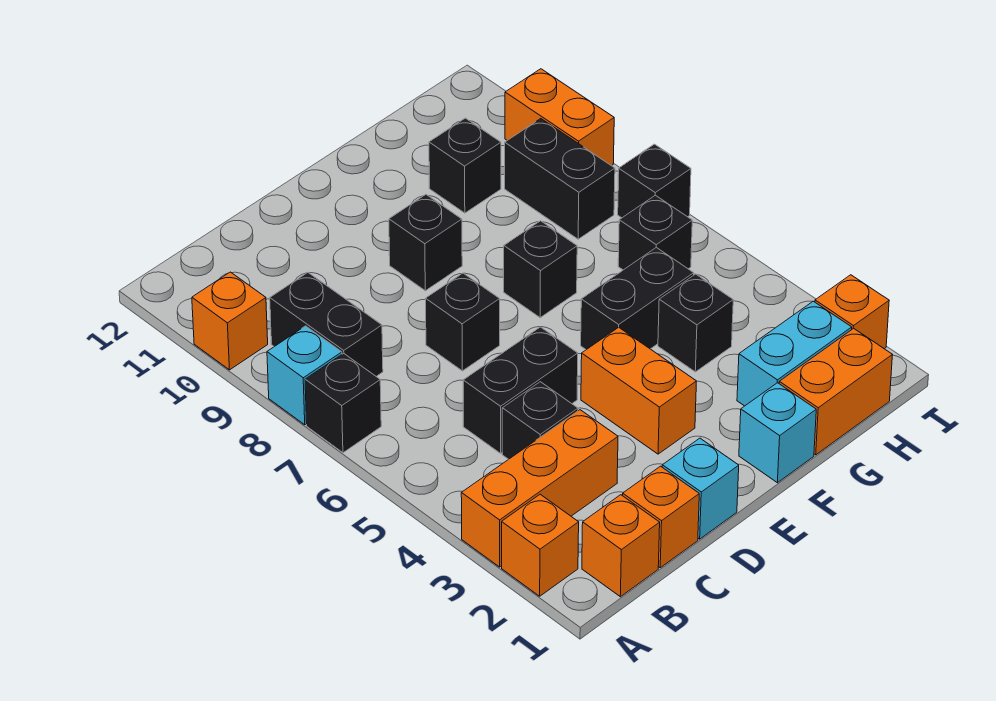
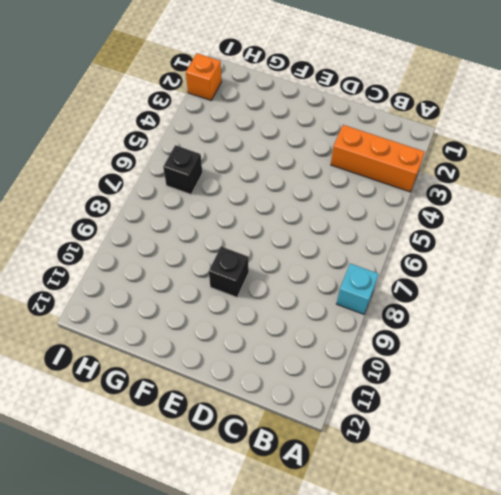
none -> orange brick A2 level 1
none -> black brick A7 level 1
none -> orange brick A10 level 1

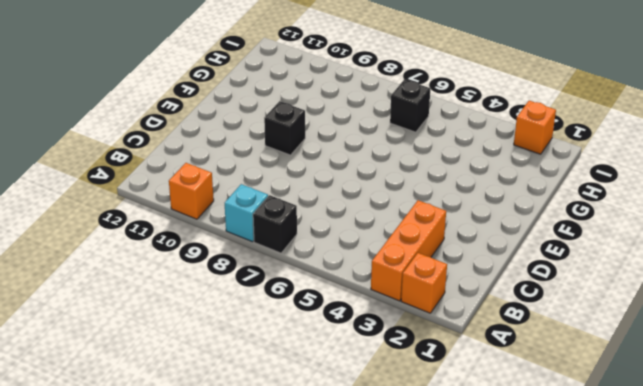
none -> orange brick B1 level 1
none -> black brick B8:B9 level 1
none -> orange brick C1 level 1

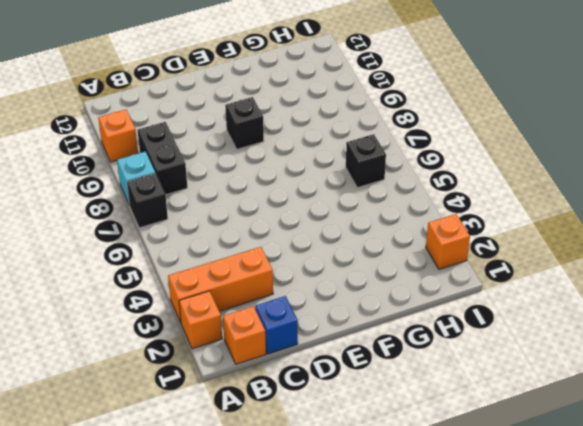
blue brick C1 level 1 -> orange brick C1 level 1
none -> black brick C4 level 1
none -> black brick C5:D5 level 1
none -> cyan brick D1 level 1

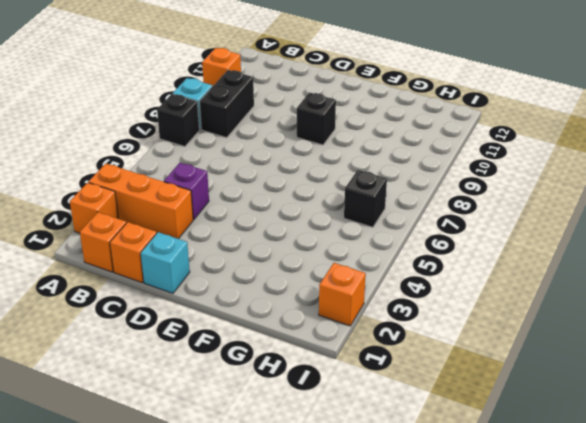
purple brick C4 level 1 -> black brick C4 level 1
none -> black brick C5:D5 level 1
none -> black brick D7 level 1
none -> orange brick E3:E4 level 1

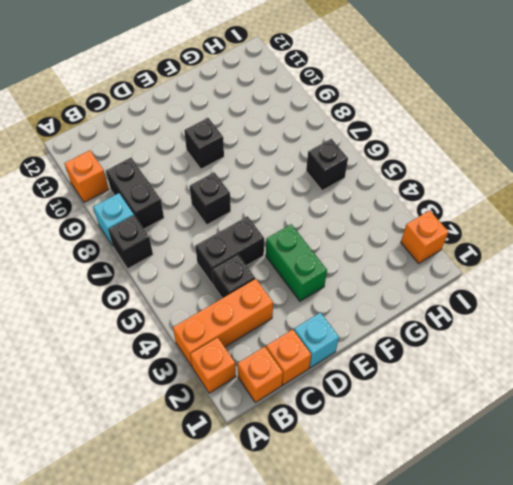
green brick E3:E4 level 1 -> orange brick E3:E4 level 1
none -> cyan brick F1 level 1
none -> black brick F5:G5 level 1
none -> black brick F7 level 1

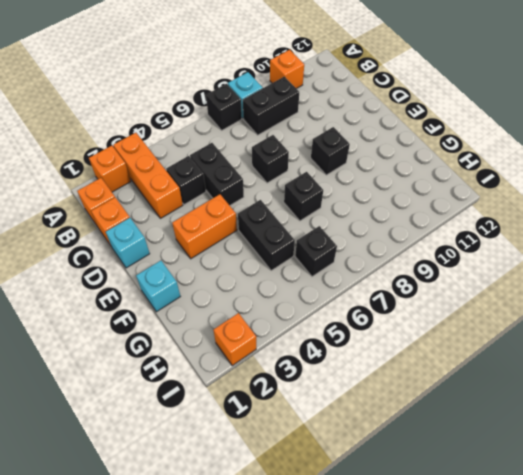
none -> orange brick G1:H1 level 1
none -> cyan brick G2:H2 level 1
none -> black brick G4 level 1

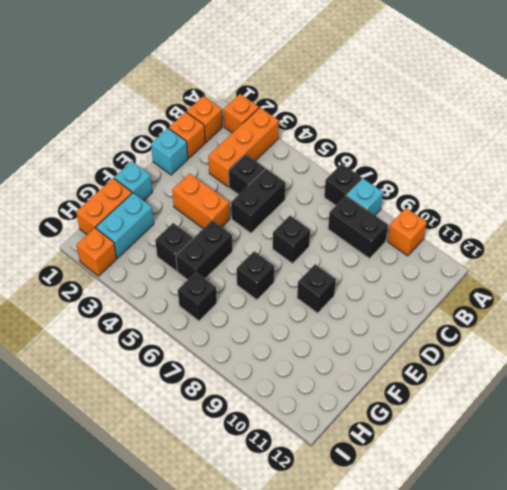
none -> black brick G10 level 1
none -> black brick H8:H9 level 1
none -> black brick I7 level 1

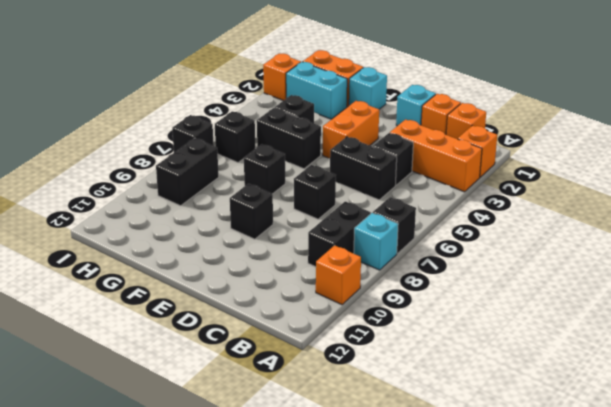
none -> black brick G10 level 1
none -> orange brick I9:I10 level 1

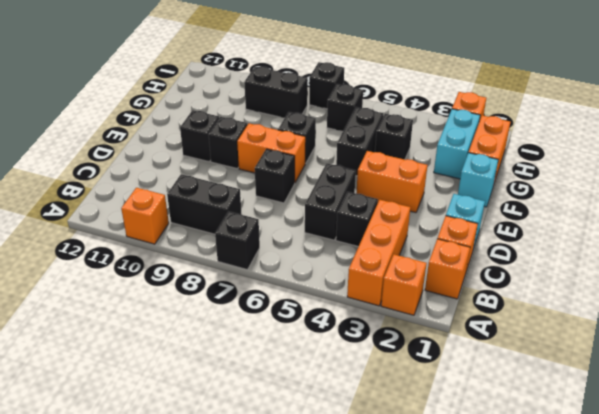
orange brick E7:E8 level 1 -> orange brick I9:I10 level 1
black brick E10 level 1 -> black brick G10 level 1
none -> cyan brick A8 level 1

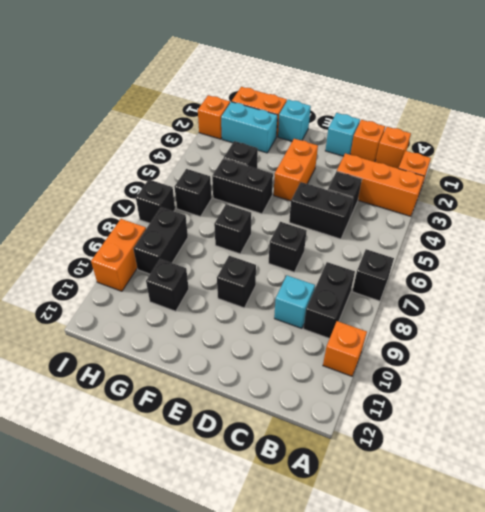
cyan brick C9 level 1 -> cyan brick A8 level 1

